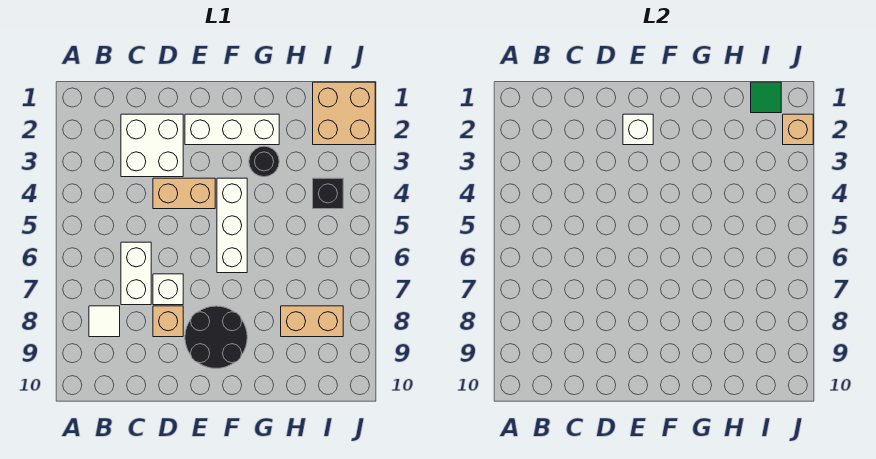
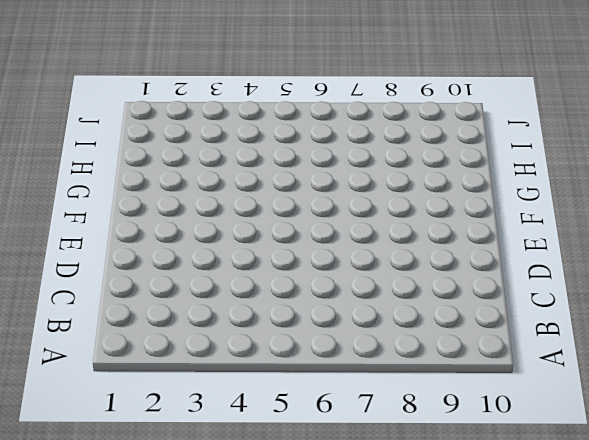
none -> white tile B8 level 1
none -> white brick C2:D3 level 1
none -> white brick C6:C7 level 1

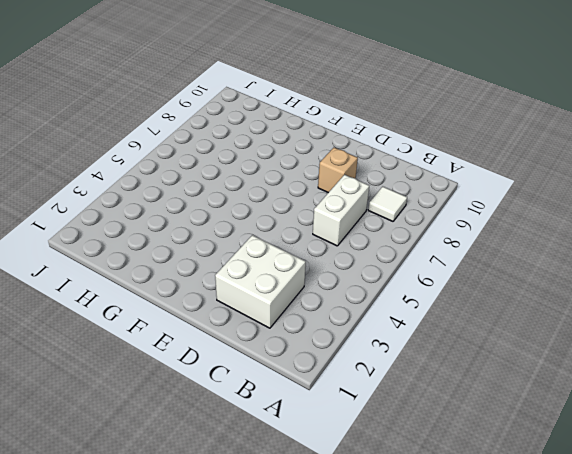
none -> tan brick D4:E4 level 1
none -> white brick D7 level 1
none -> white brick E2:G2 level 1

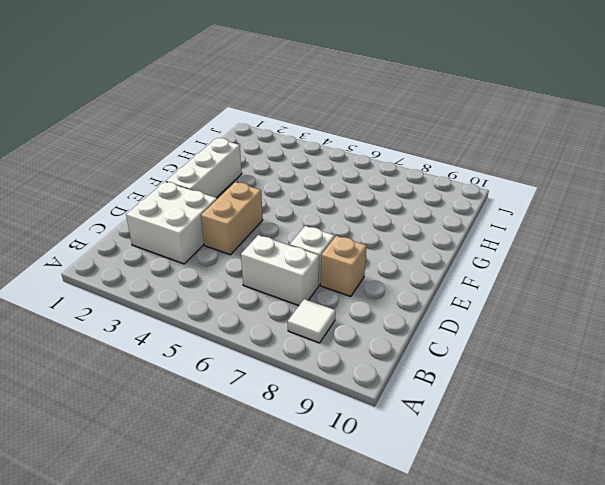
none -> black round brick E8:F9 level 1
none -> white brick F4:F6 level 1
none -> black round brick G3 level 1

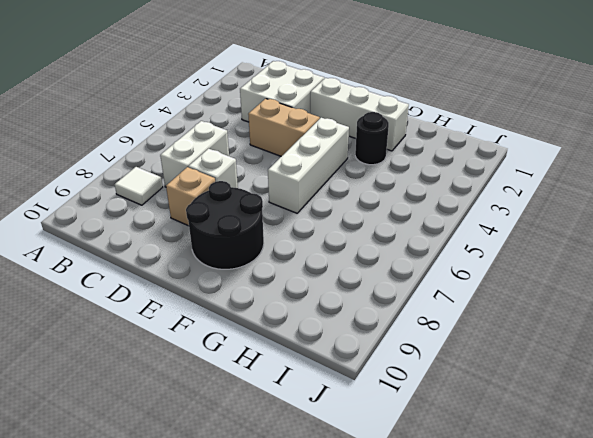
none -> tan brick H8:I8 level 1
none -> tan brick I1:J2 level 1
none -> black brick I4 level 1

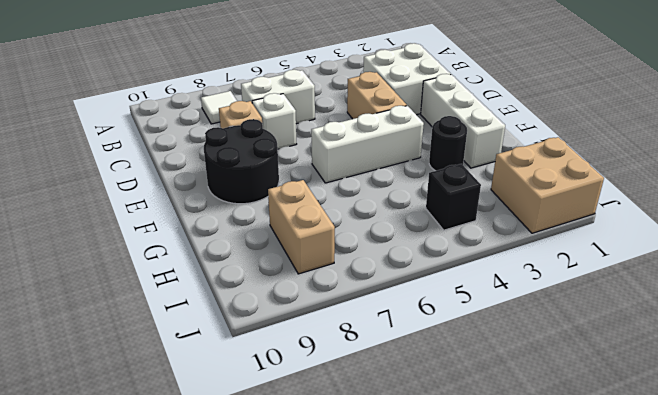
none -> white brick E2 level 2
none -> green tile I1 level 2
none -> tan brick J2 level 2

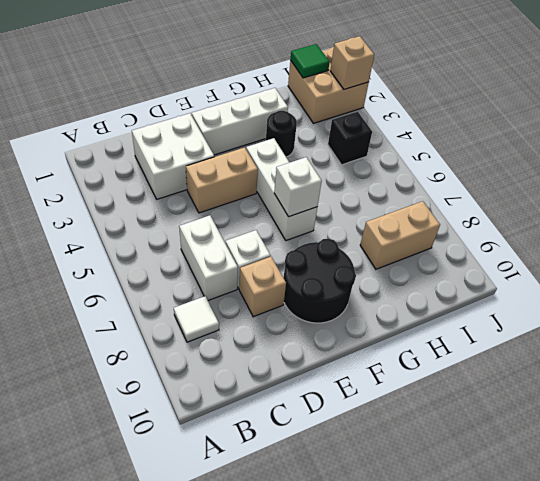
white brick F6 level 2 -> white brick E2 level 2

